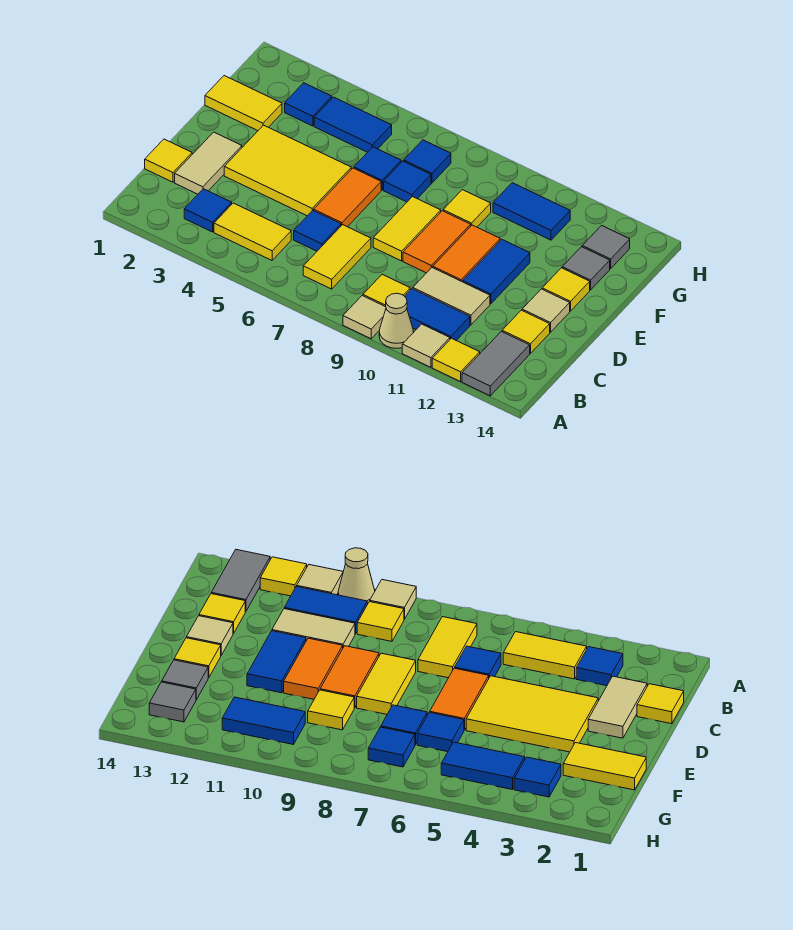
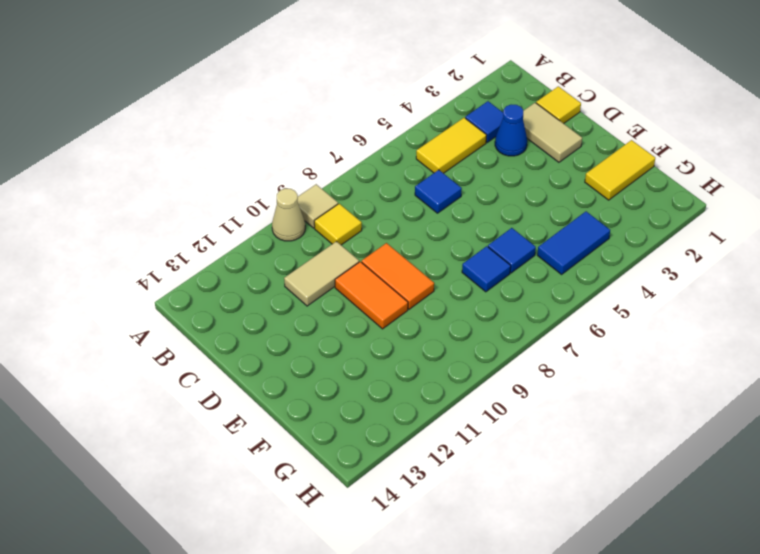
blue cone C3 level 1 -> none
none -> tan tile A11 level 1
none -> yellow tile A12 level 1
none -> grey tile A13:B13 level 1
none -> yellow tile B7:C7 level 1

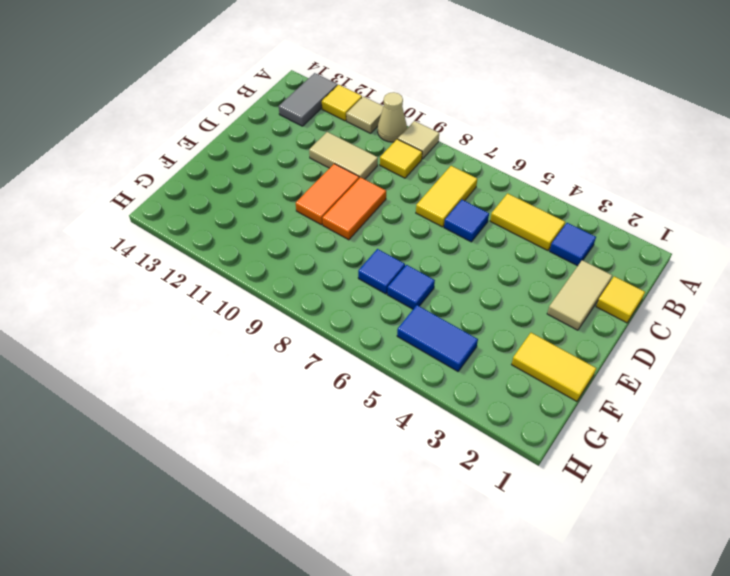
none -> blue tile B10:B11 level 1
none -> yellow tile C13 level 1
none -> yellow tile D3:E5 level 1
none -> orange tile D6:E6 level 1

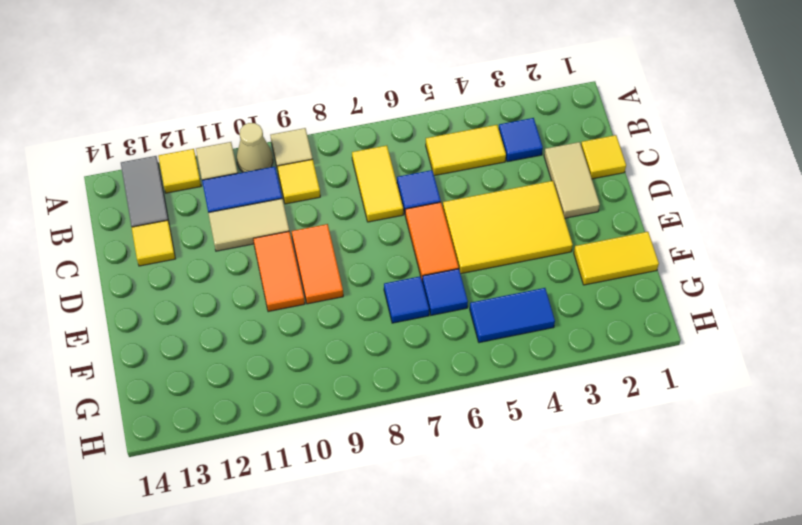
none -> yellow tile D8:E8 level 1
none -> blue tile D11:E11 level 1
none -> tan tile D13 level 1
none -> yellow tile E13 level 1

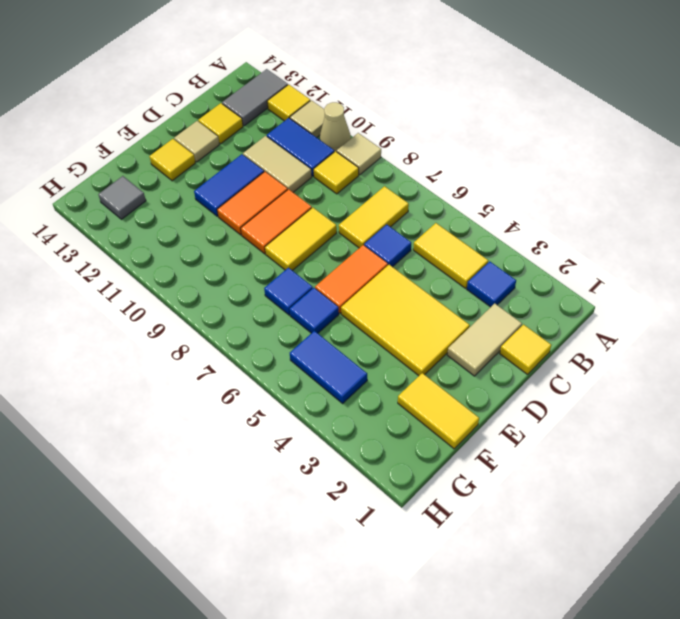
none -> yellow tile F9 level 1
none -> grey tile F13 level 1
none -> blue tile G3 level 1
none -> blue tile G7 level 1

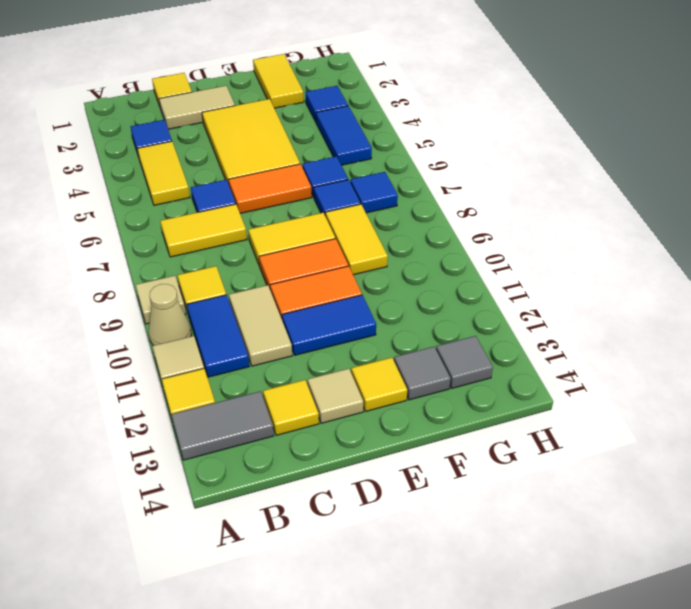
yellow tile F8:F9 level 1 -> yellow tile F9 level 1
none -> blue tile G10:G11 level 1

